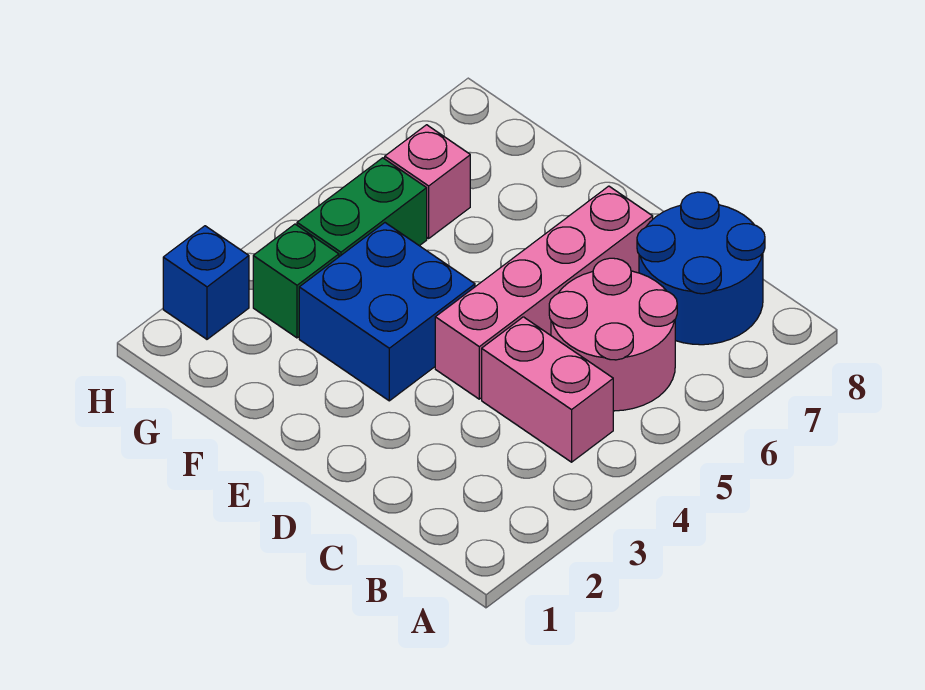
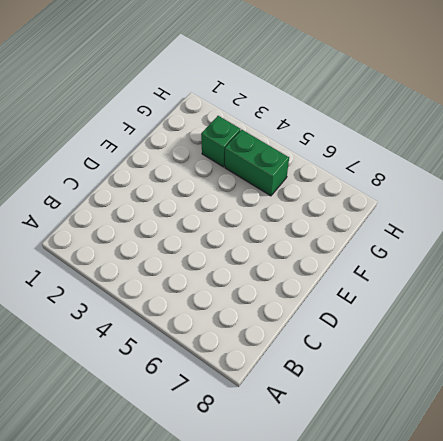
none -> pink brick B4:C4 level 1
none -> pink round brick B5:C6 level 1

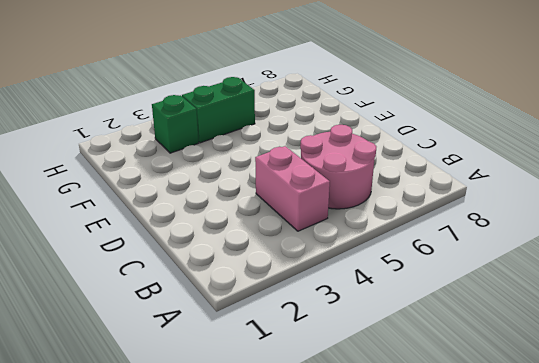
none -> blue round brick B7:C8 level 1
none -> pink brick D4:D7 level 1

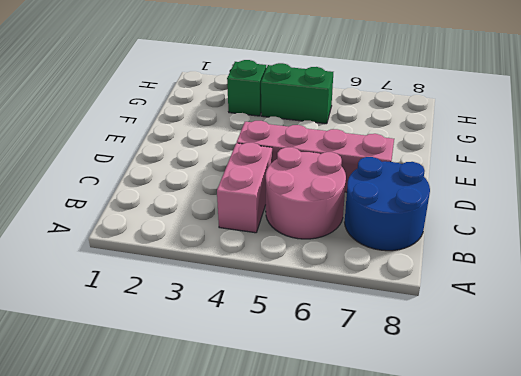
none -> blue brick E3:F4 level 1
none -> pink brick G6 level 1

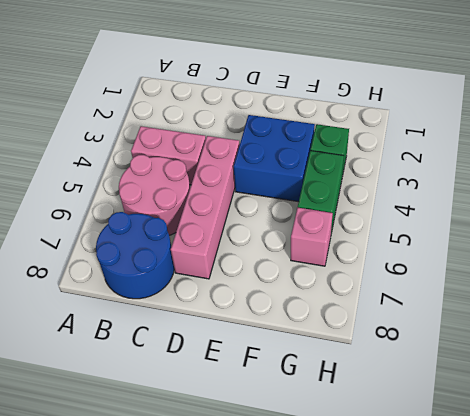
none -> blue brick H2 level 1

